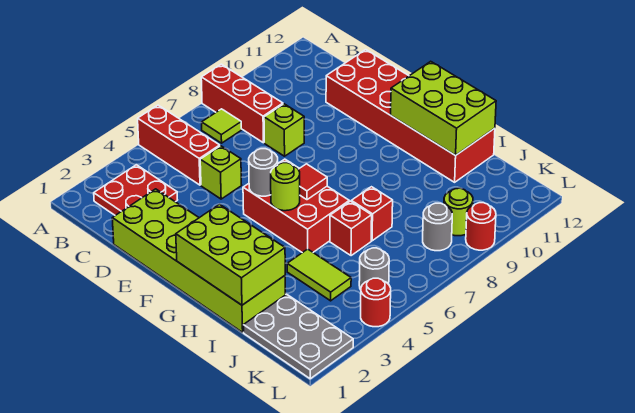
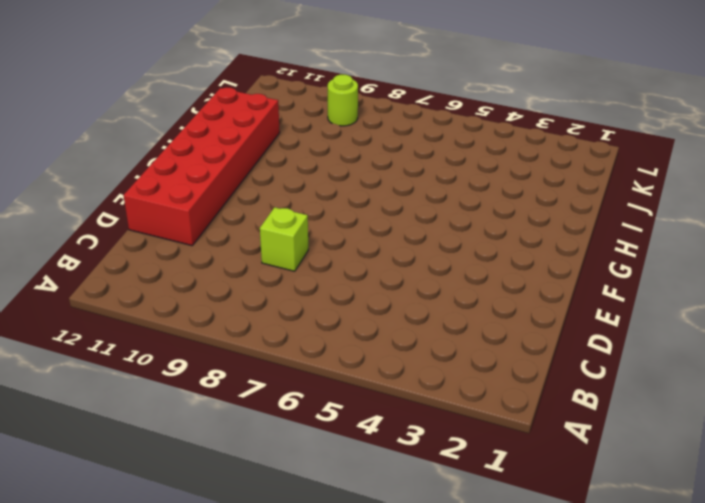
none -> red brick A5:C5 level 1
none -> red brick A8:C8 level 1
none -> red plate B2:C3 level 1

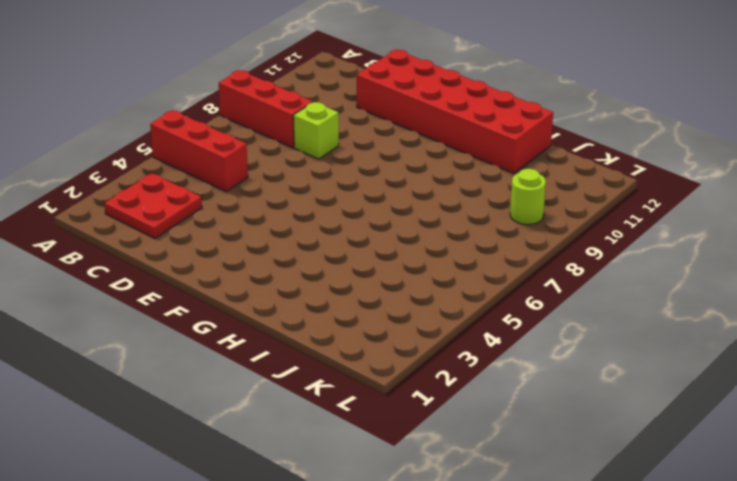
none -> lime tile B7 level 1
none -> lime brick D1:I2 level 1
none -> lime brick D5 level 1

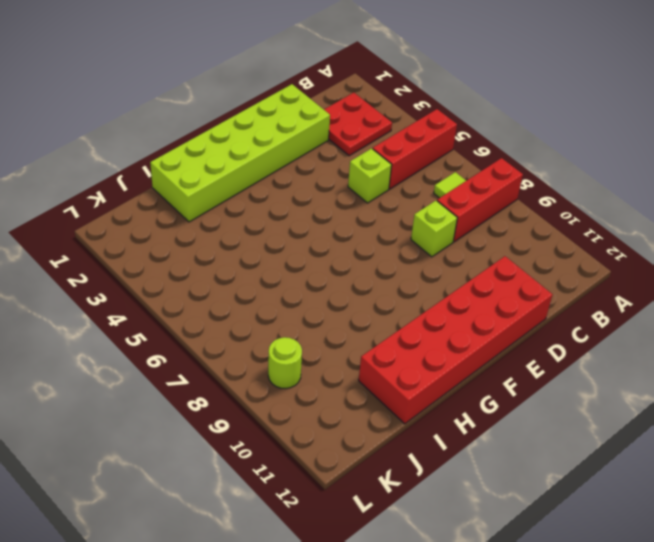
none -> red brick F5:H6 level 1
none -> lime tile I4:J4 level 1
none -> red brick I6 level 1

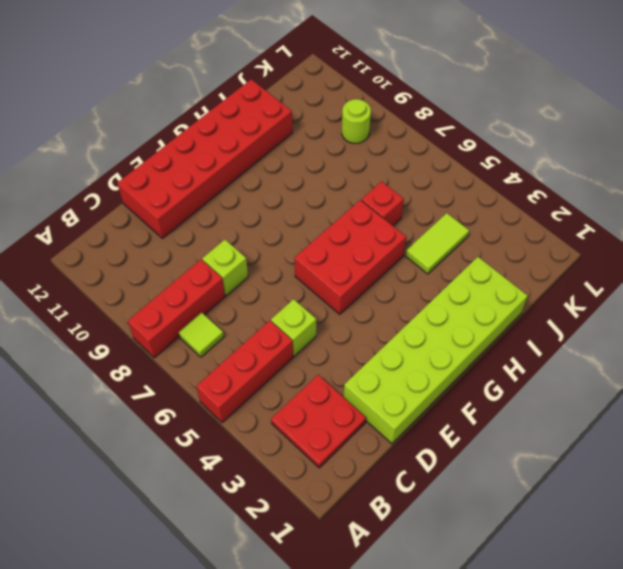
none -> red brick I7 level 1
none -> grey plate J1:L2 level 1
none -> grey round brick K5 level 1

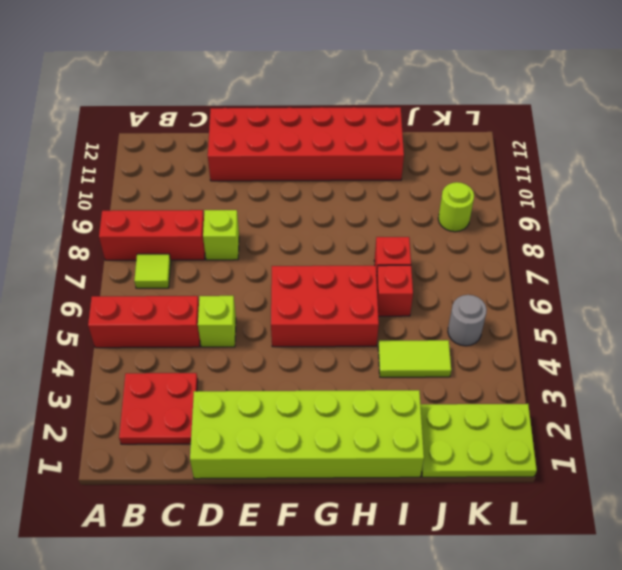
lime plate J1:L2 level 1 -> grey plate J1:L2 level 1
none -> grey round brick K8 level 1
none -> red round brick L4 level 1
none -> red round brick L9 level 1

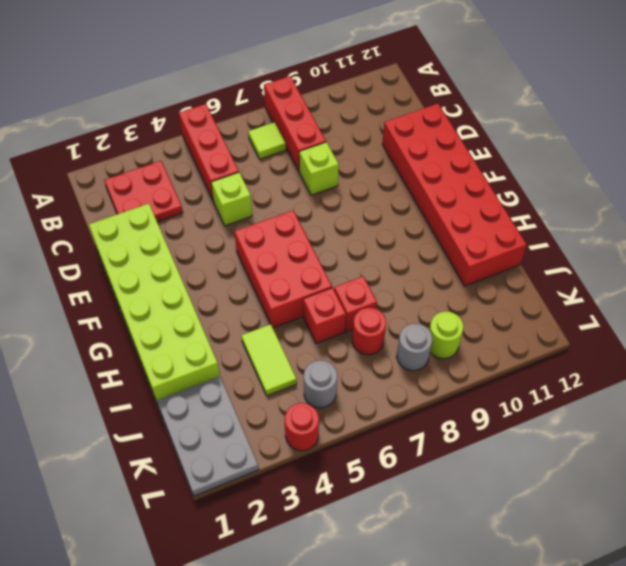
red round brick J7 level 1 -> red round brick L9 level 1
none -> grey round brick F5 level 2
none -> lime brick G1:I2 level 2
none -> lime round brick G5 level 2

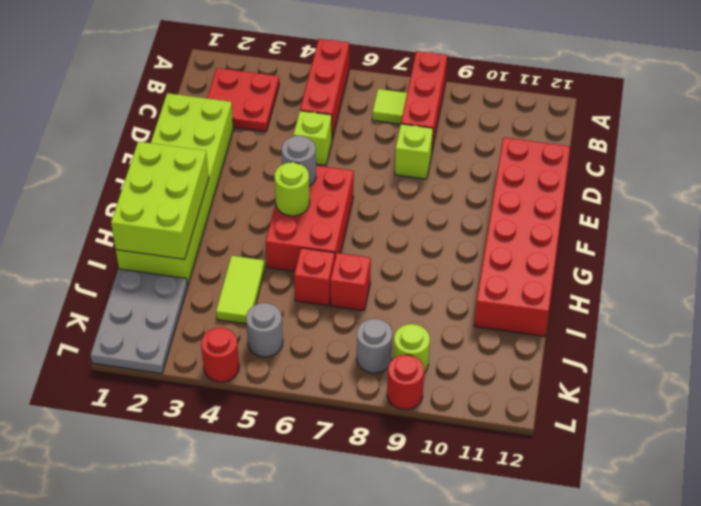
none -> red tile G6 level 2
none -> lime brick G11:I12 level 2

